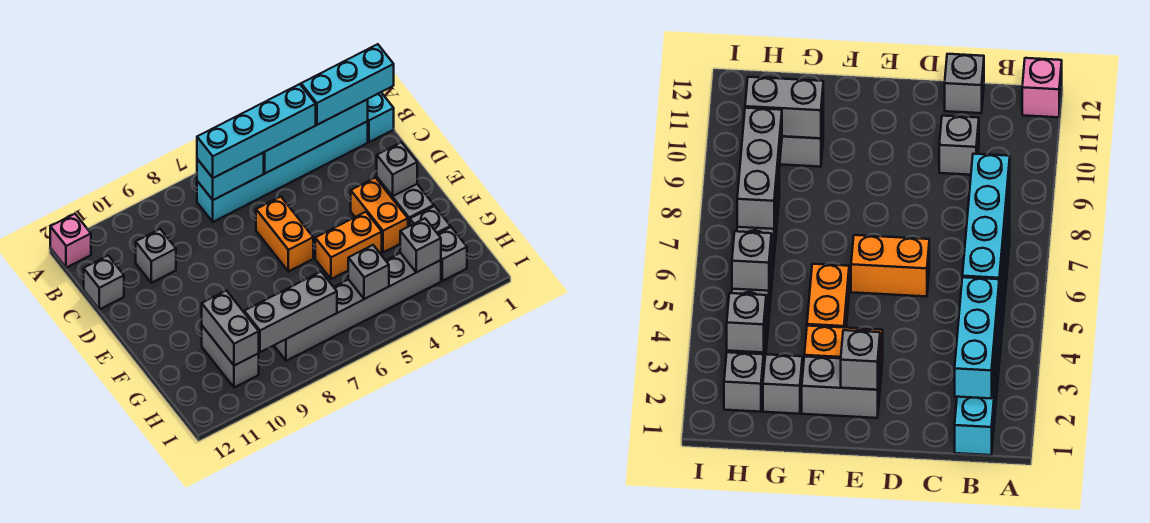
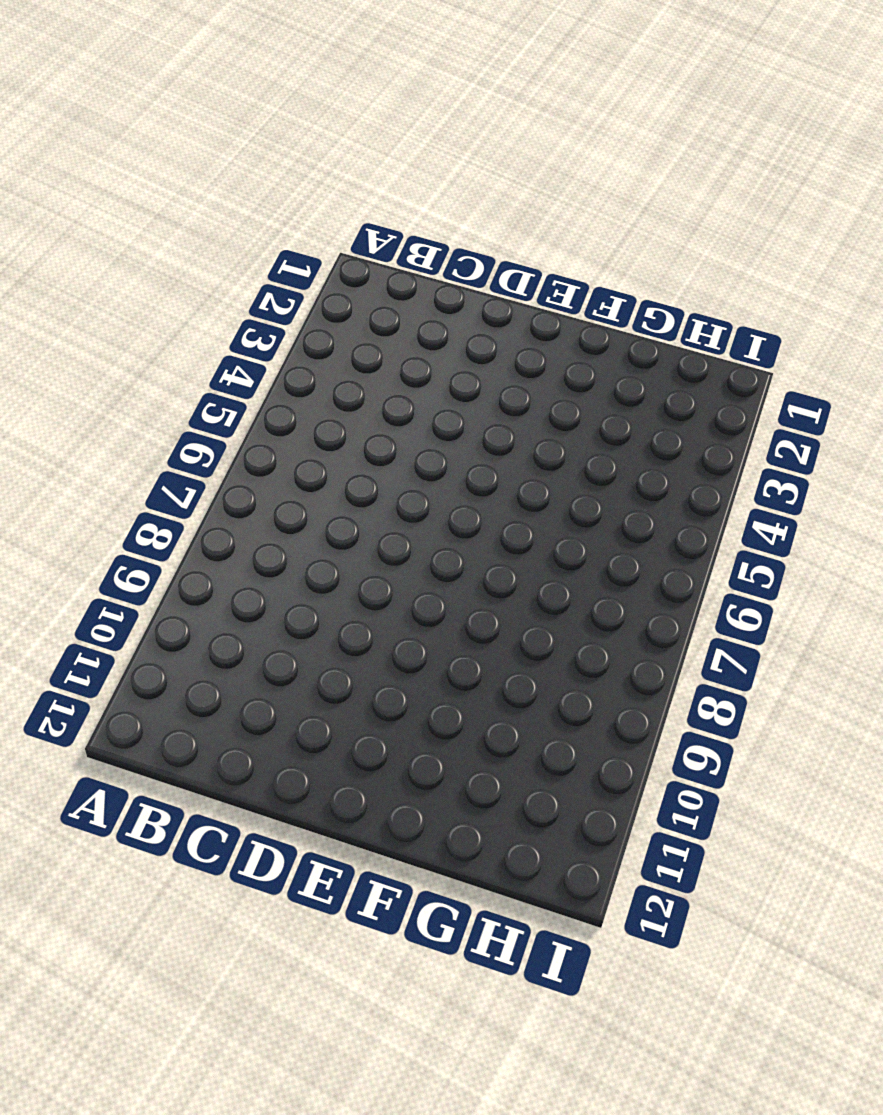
none -> pink brick A12 level 1
none -> cyan brick B1 level 1
none -> cyan brick B2:B7 level 1

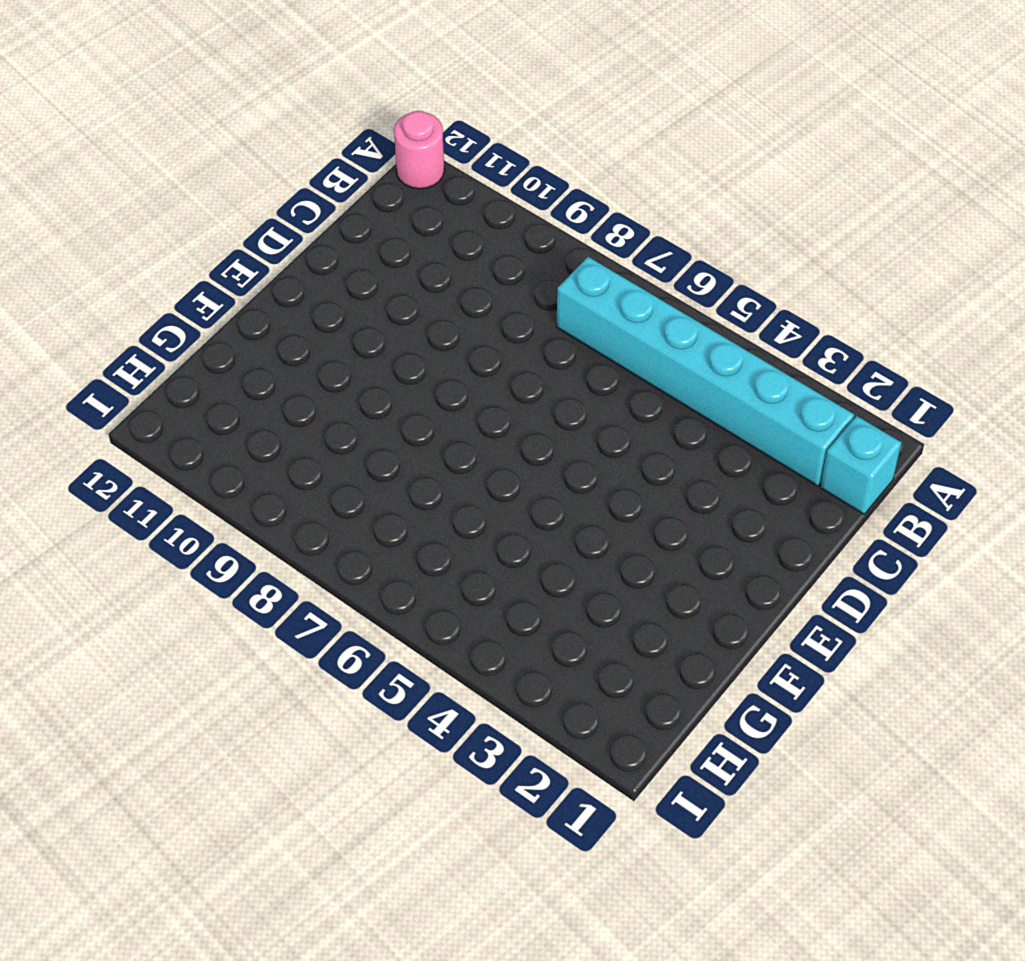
pink round brick A12 level 1 -> pink brick A12 level 1
none -> grey brick C10 level 1
none -> grey brick C12 level 1
none -> orange brick D6:E6 level 1

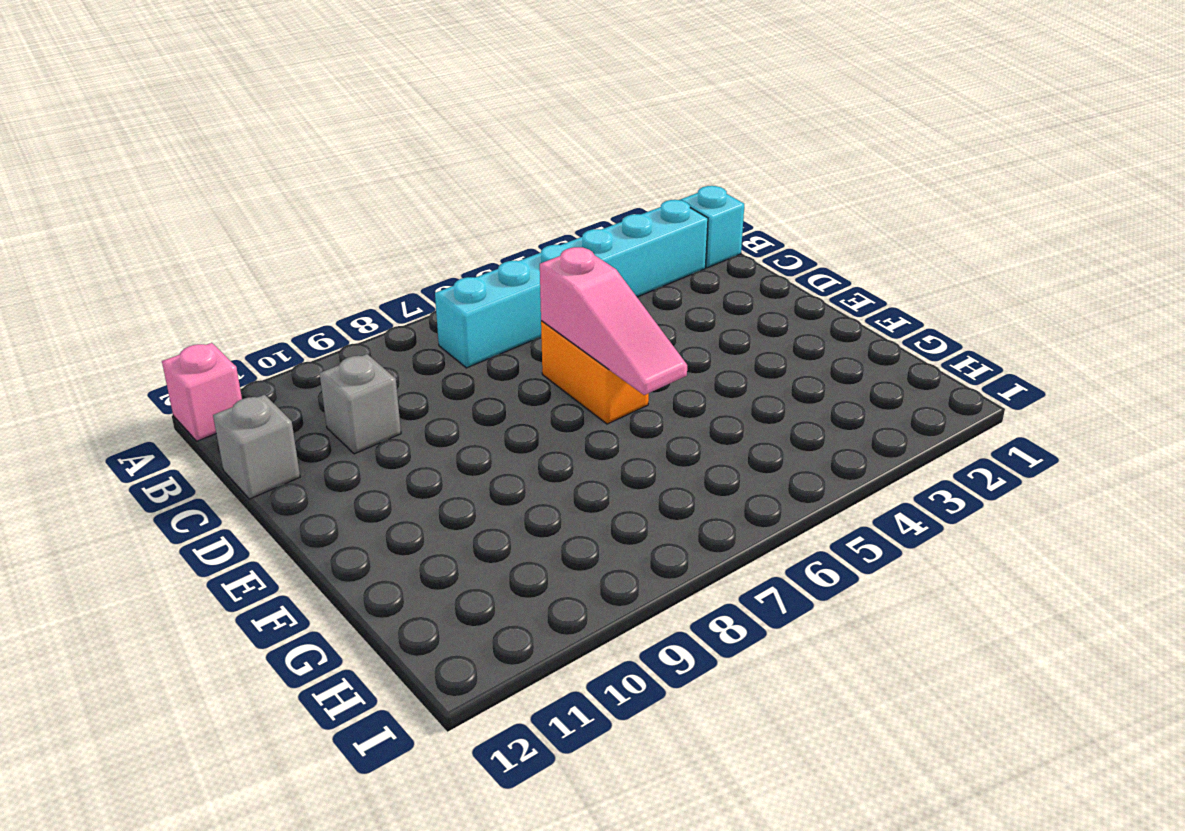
pink slope D6:F6 level 2 top D -> none
none -> grey brick E2:F2 level 1
none -> orange brick E3:F3 level 1
none -> orange brick F4:F5 level 1

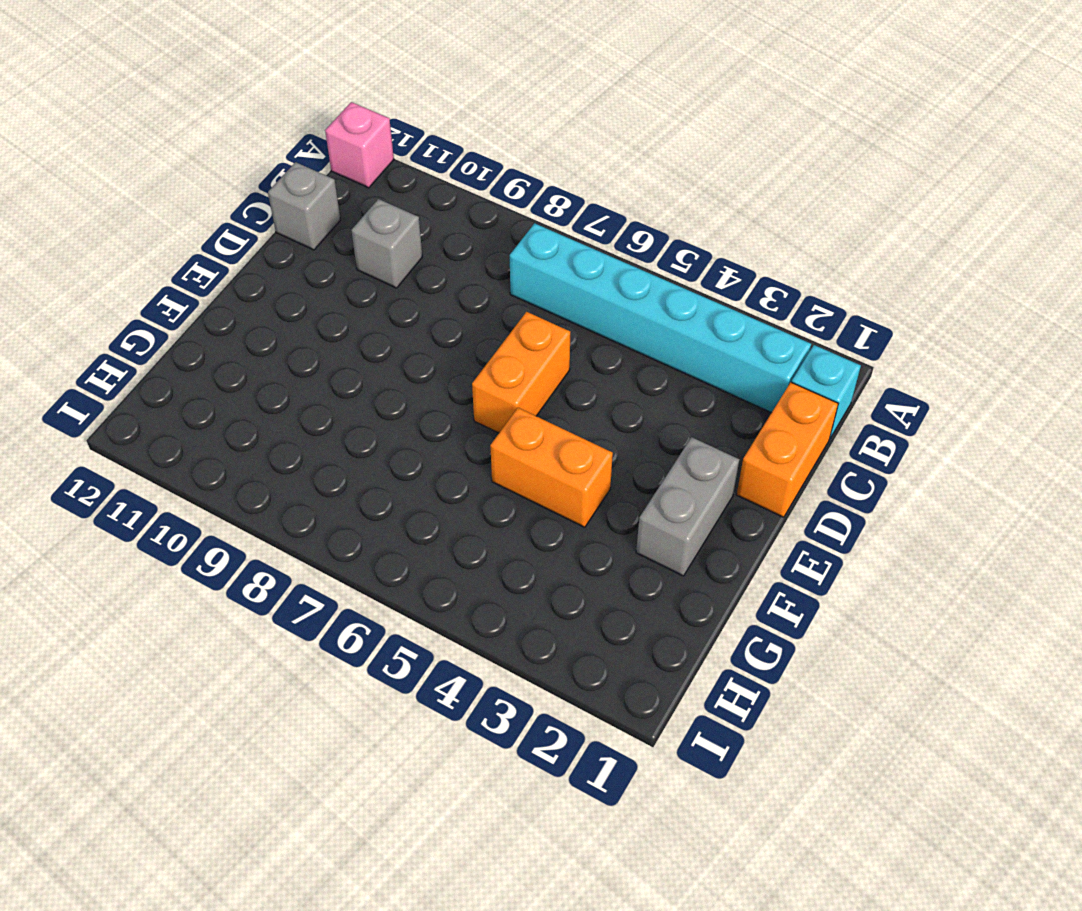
orange brick C1:D1 level 1 -> orange brick E3:F3 level 1
none -> grey brick G2 level 1
none -> grey brick G10:H10 level 1
none -> grey brick H2 level 1

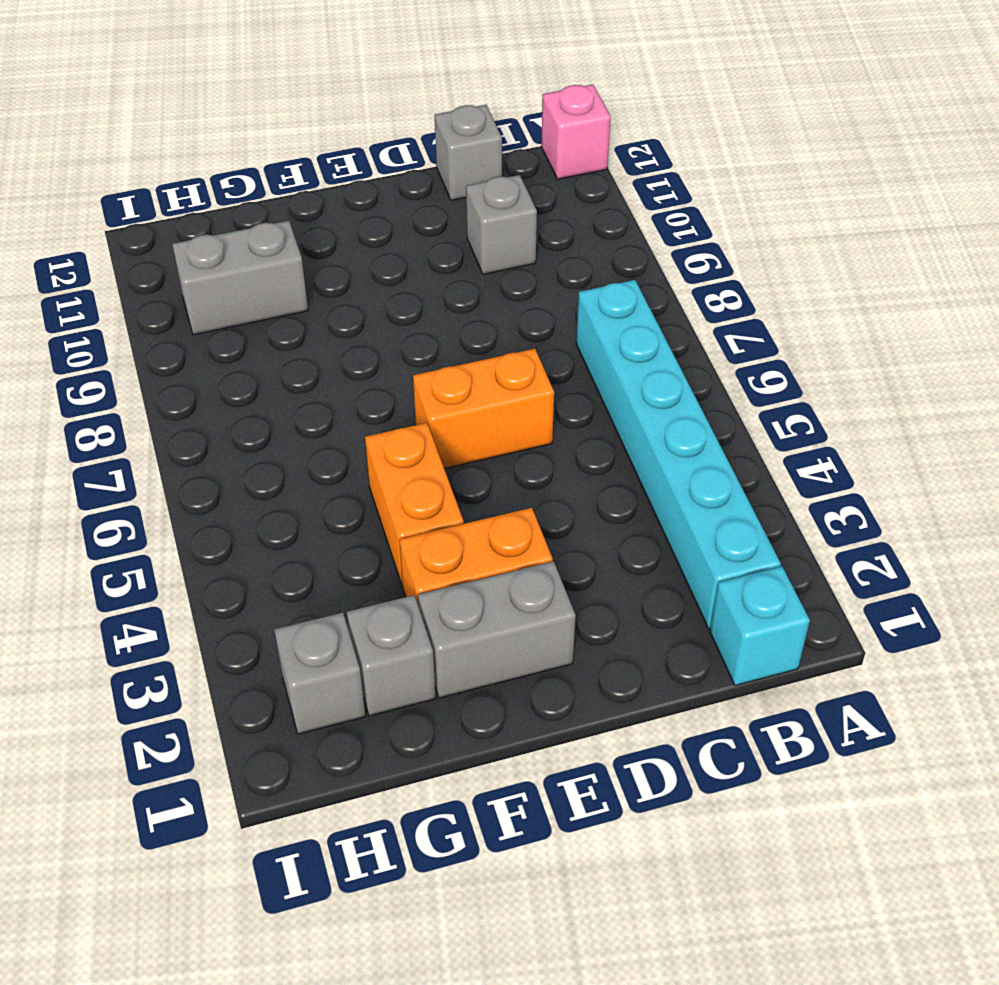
none -> grey brick H3:H8 level 1
none -> cyan brick B2:B5 level 2
none -> cyan brick B6:B7 level 2

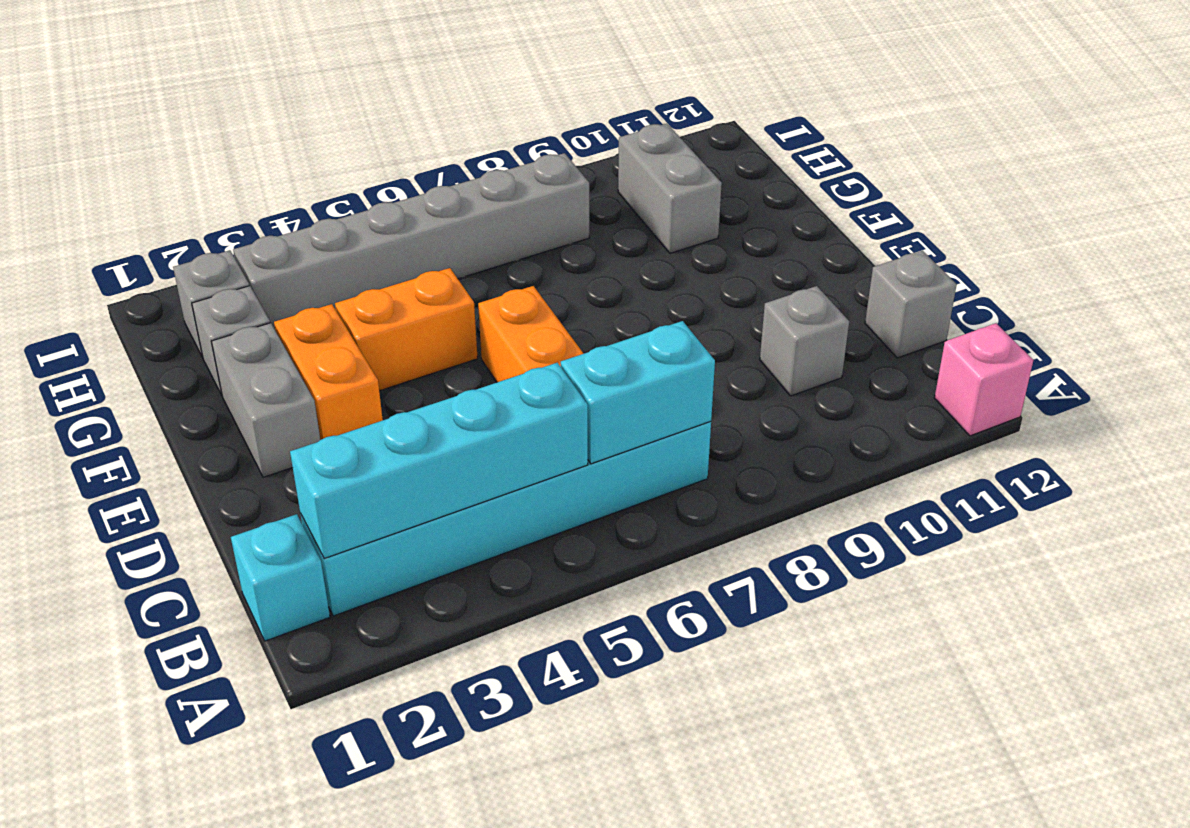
none -> grey brick E2 level 2
none -> grey brick G10:H10 level 2
none -> grey brick H3 level 2

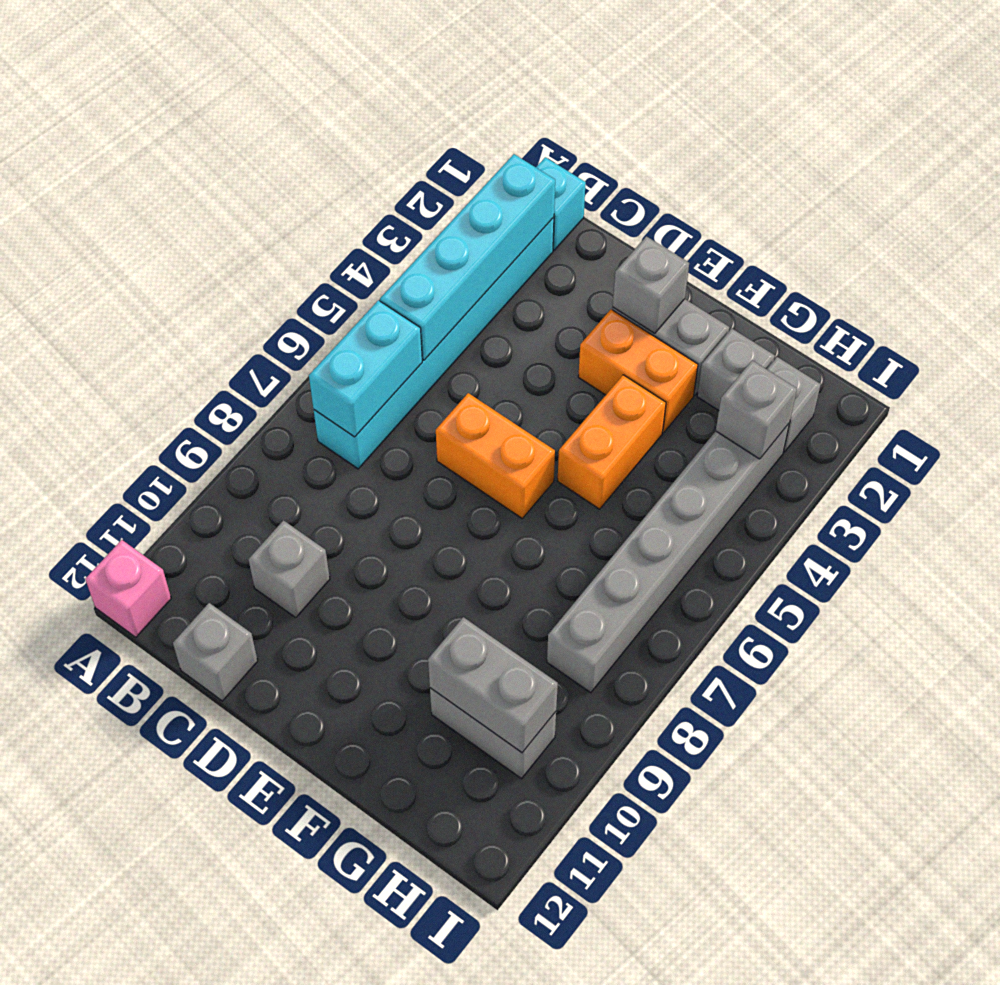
none -> grey brick H5 level 2
none -> grey brick H7:H9 level 2
none -> cyan brick B1:B3 level 3

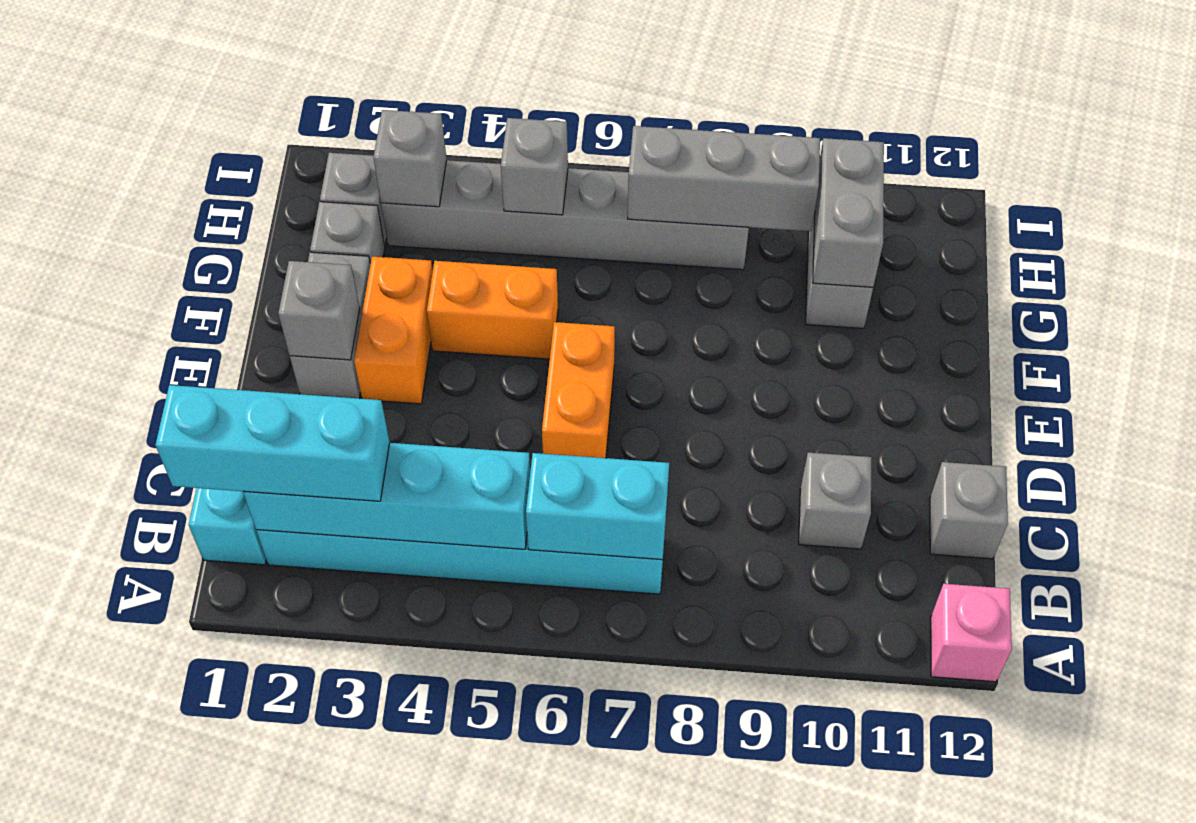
none -> cyan brick B4:B7 level 3

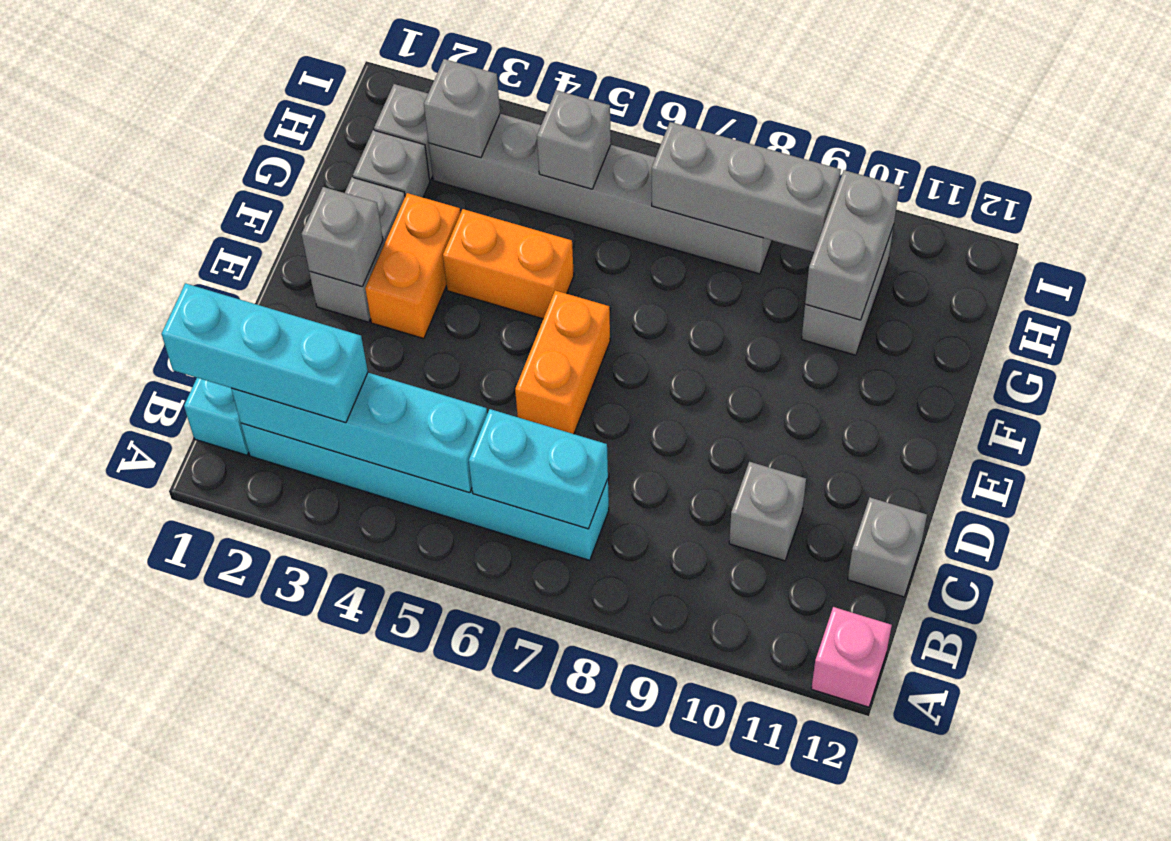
none -> cyan brick B4:B7 level 3

